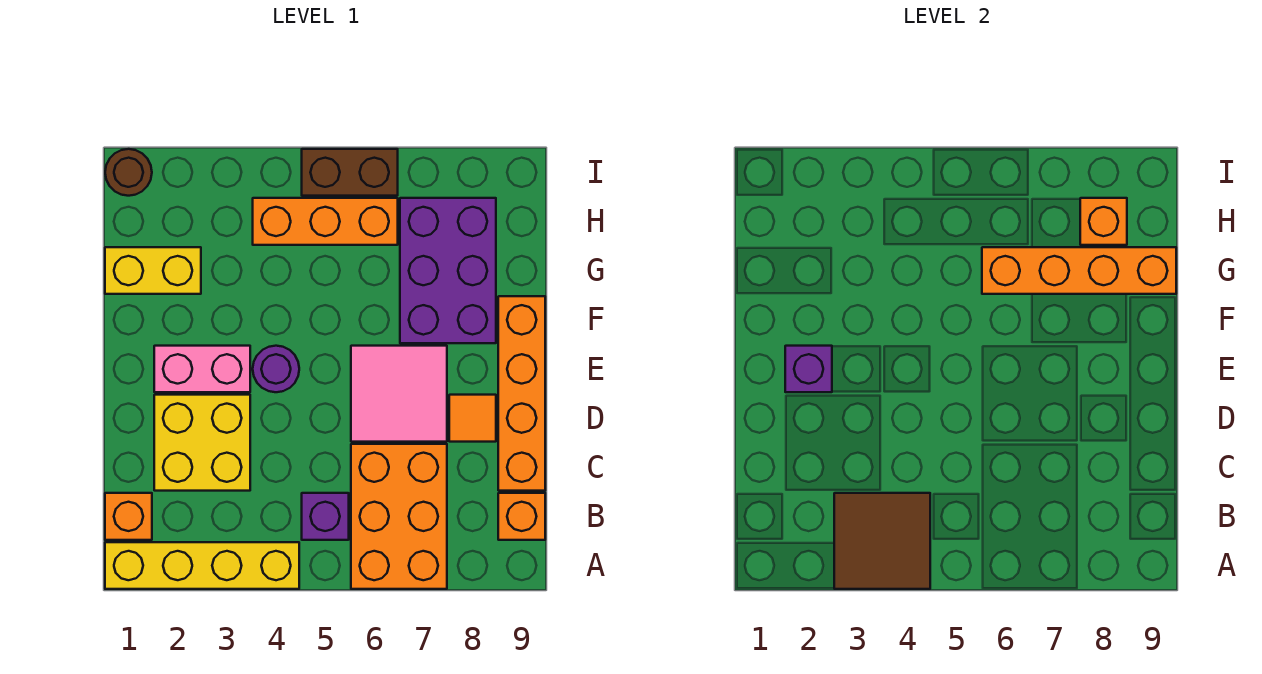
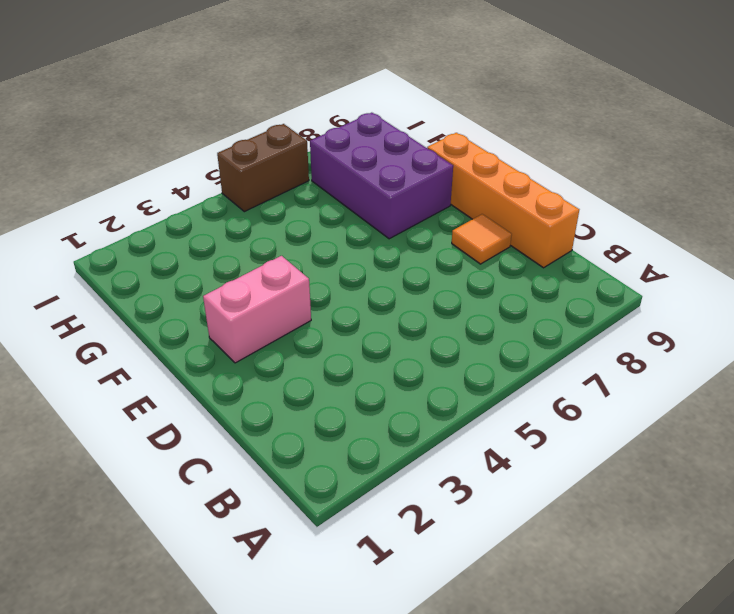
none -> yellow brick A1:A4 level 1
none -> orange brick A6:C7 level 1
none -> orange brick B1 level 1

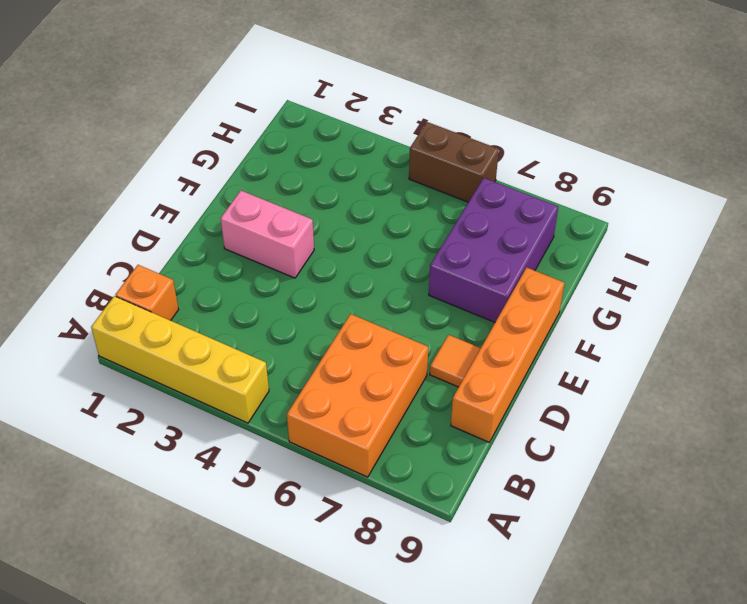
none -> purple brick B5 level 1
none -> orange brick B9 level 1
none -> yellow brick C2:D3 level 1

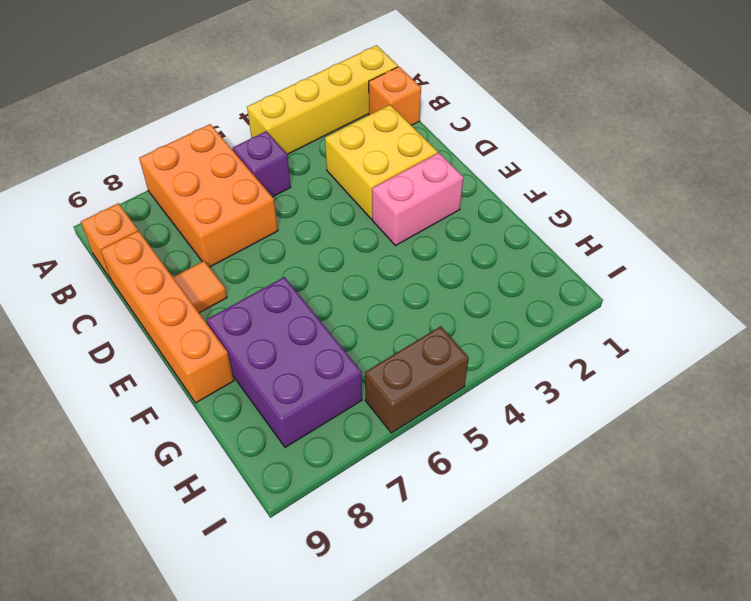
none -> pink tile D6:E7 level 1
none -> purple round brick E4 level 1
none -> yellow brick G1:G2 level 1

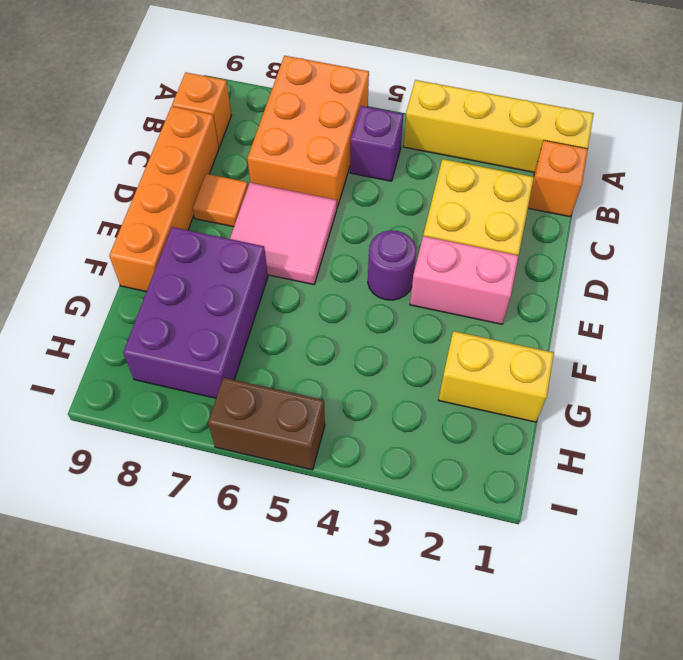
none -> orange brick H4:H6 level 1
none -> brown round brick I1 level 1
none -> brown tile A3:B4 level 2

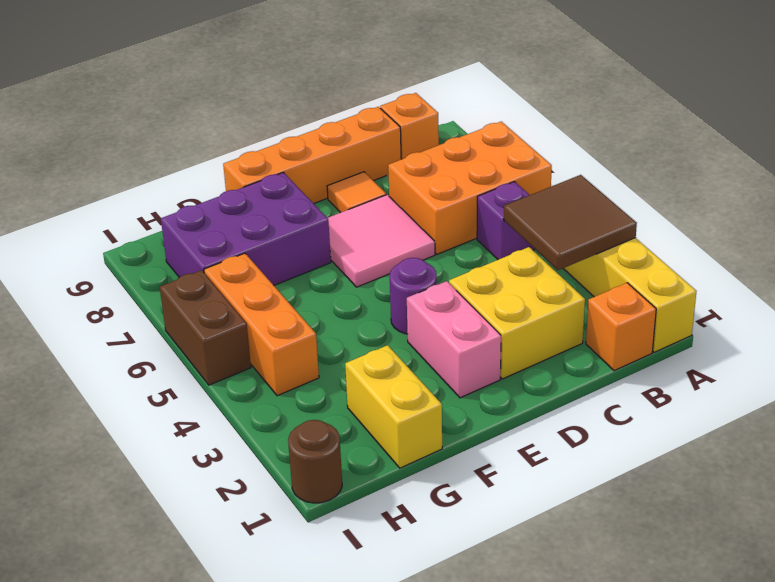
none -> purple brick E2 level 2
none -> orange brick G6:G9 level 2
none -> orange brick H8 level 2

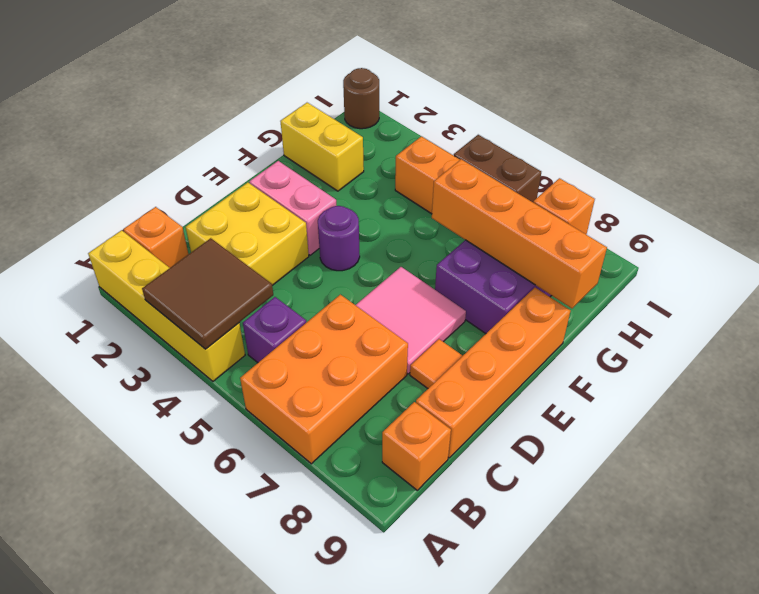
none -> purple brick E2 level 2

